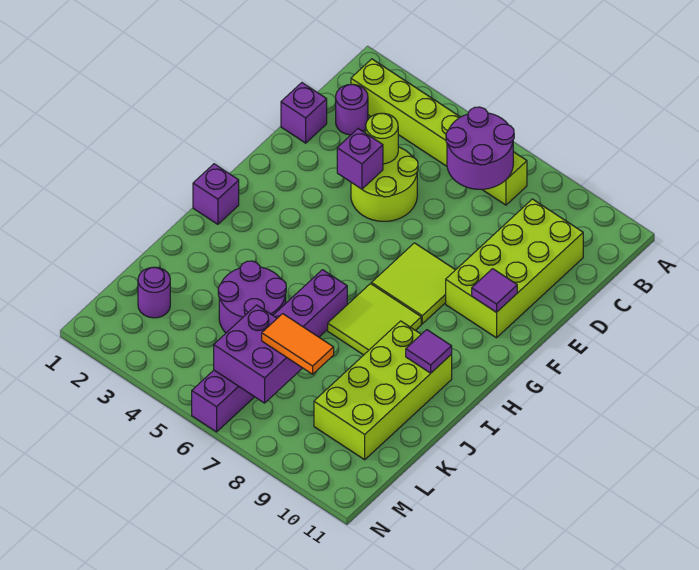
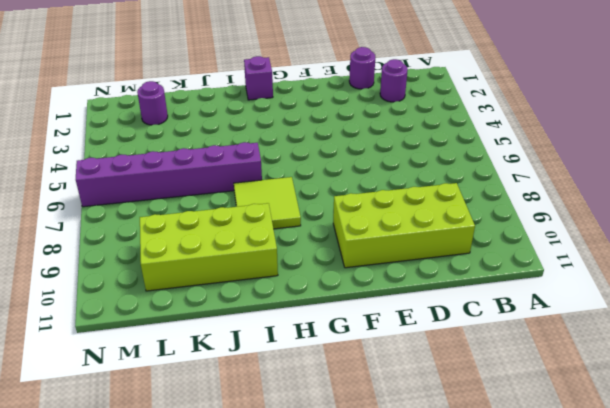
purple round brick D1 level 1 -> purple brick D1 level 1
none -> lime brick B2:B7 level 1
none -> lime round brick D4:E5 level 1
none -> lime tile F7:G8 level 1

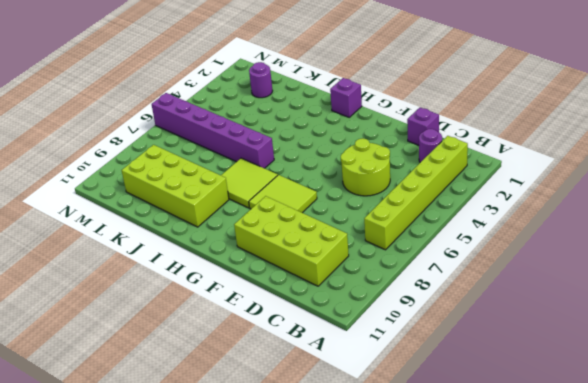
none -> purple round brick J4:K5 level 1
none -> purple round brick B6:C7 level 2
none -> lime round brick D4 level 2

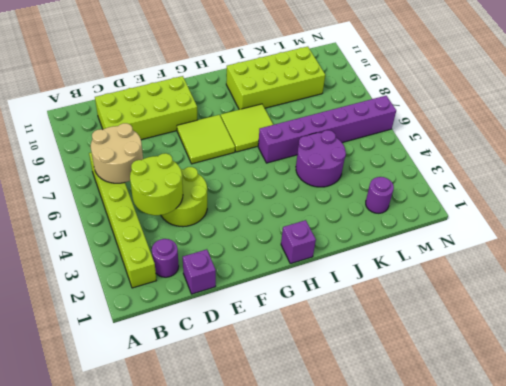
tan round brick B6:C7 level 2 -> purple round brick B6:C7 level 2
lime round brick C4:D5 level 2 -> lime round brick D4 level 2
none -> purple brick E4 level 2
none -> purple tile F10 level 2
none -> purple tile I10 level 2

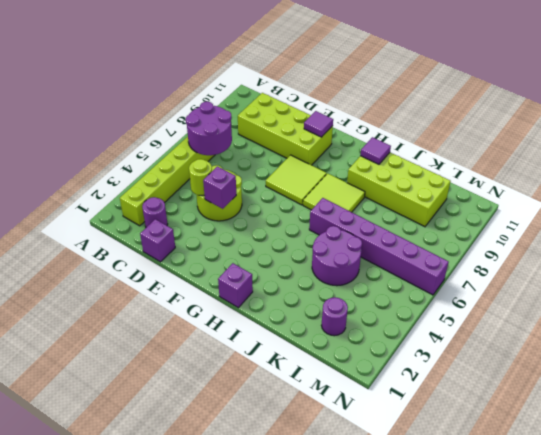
none -> purple brick L6:M7 level 2
none -> orange tile L7:L8 level 3

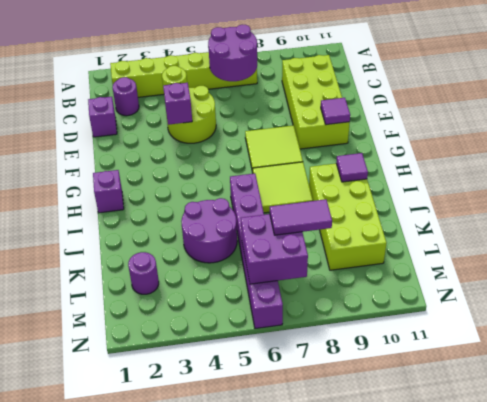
purple tile L7:L8 level 3 -> orange tile L7:L8 level 3

